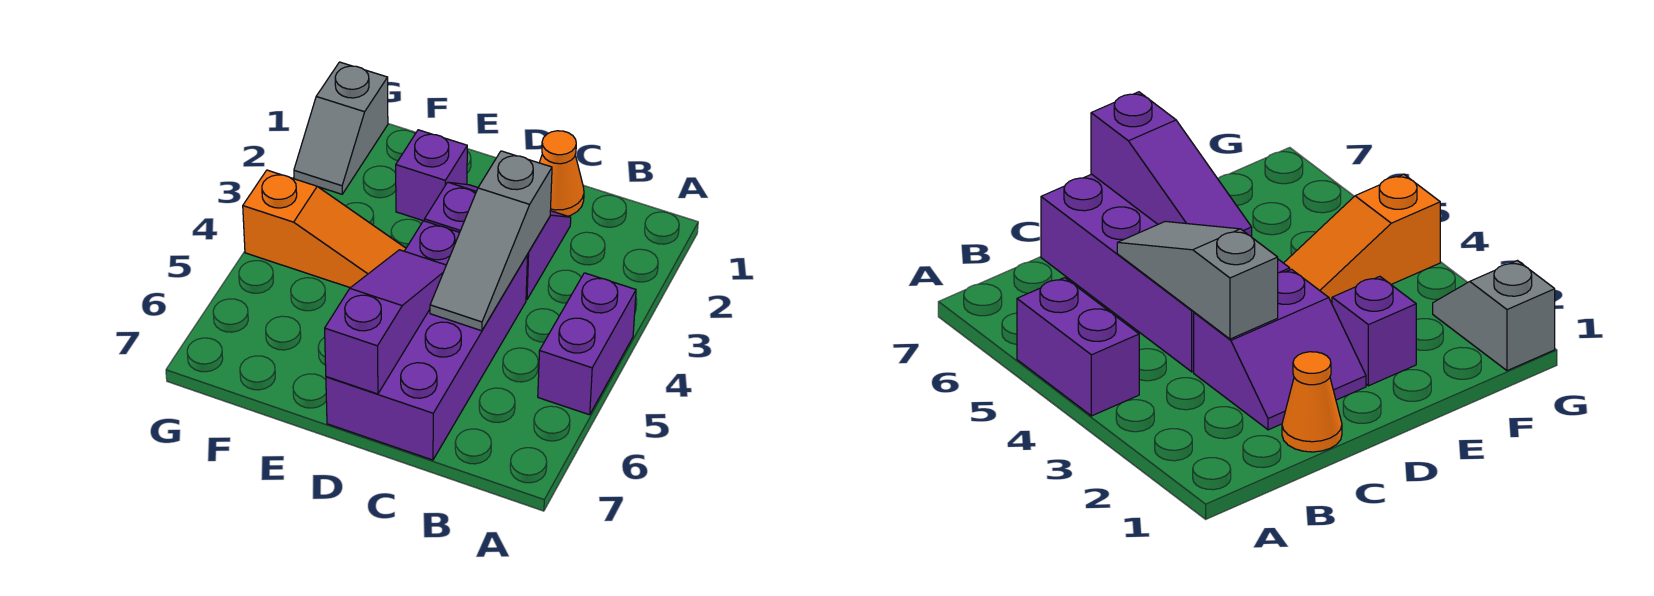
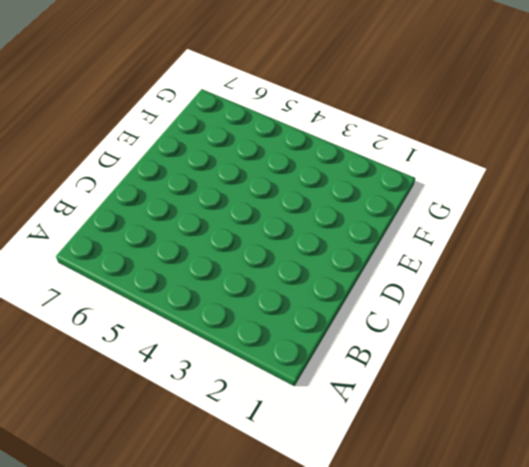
none -> purple brick A4:A5 level 1
none -> orange cone C1 level 1

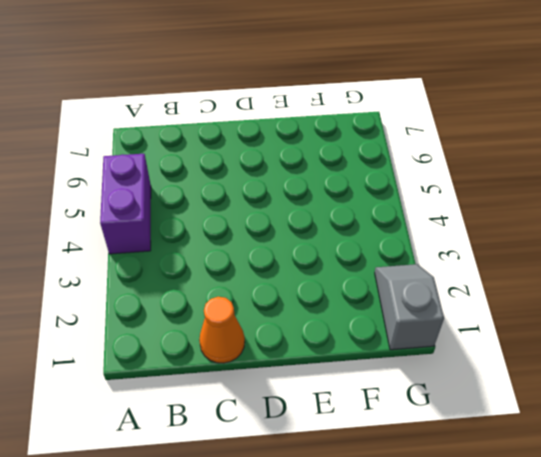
none -> purple slope C2:D3 level 1 top 3
none -> purple brick C4:D7 level 1

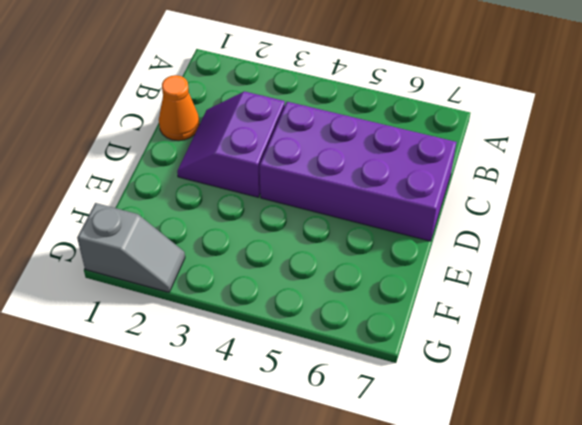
none -> purple brick A4:A5 level 1
none -> purple brick E2 level 1

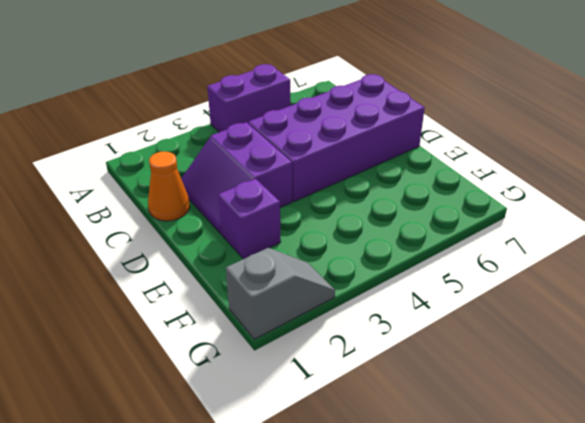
none -> orange slope E4:G4 level 1 top G
none -> grey slope C3:C5 level 2 top 3

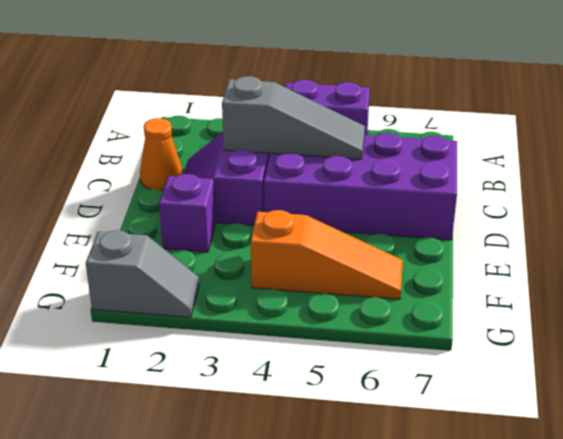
orange slope F4:F6 level 1 top 4 -> orange slope E4:G4 level 1 top G
none -> purple slope D5:D7 level 2 top 7

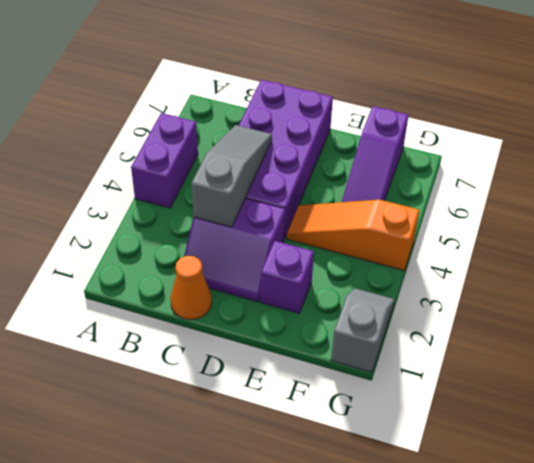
purple slope F5:F7 level 1 top 7 -> purple slope D5:D7 level 2 top 7

